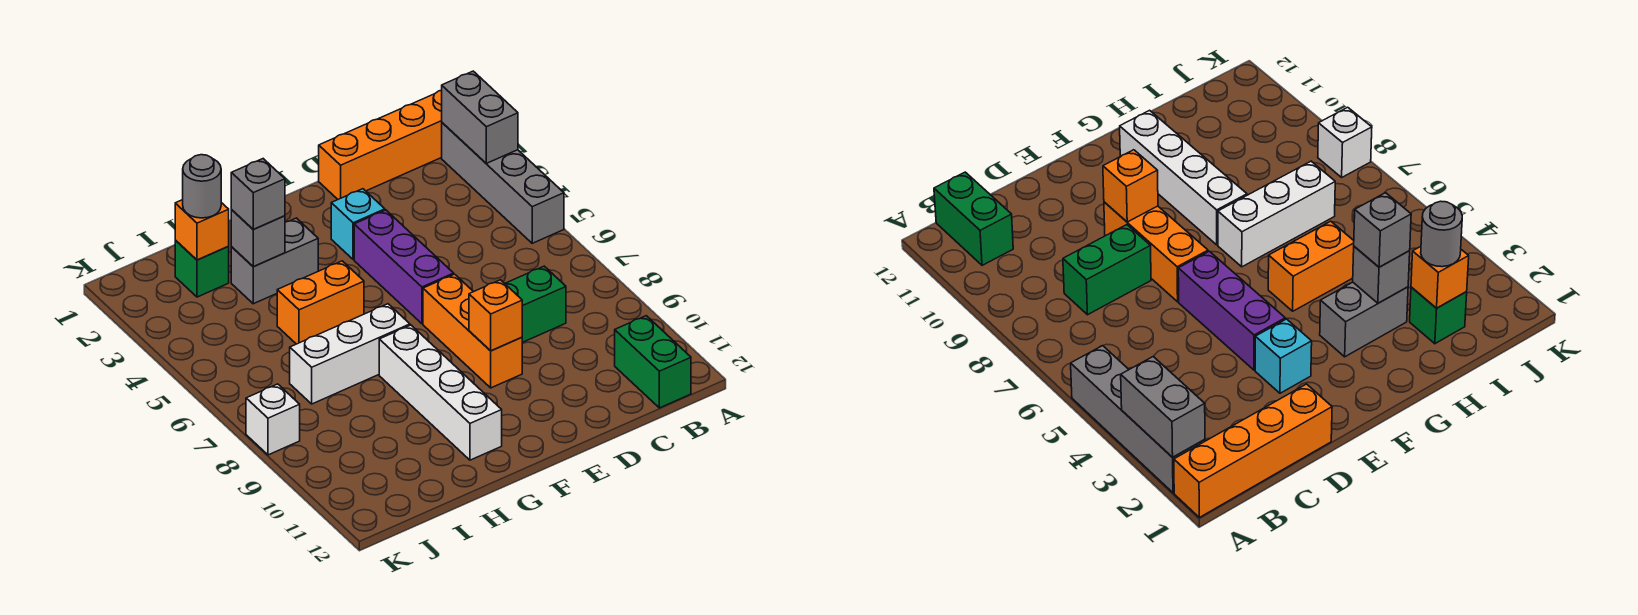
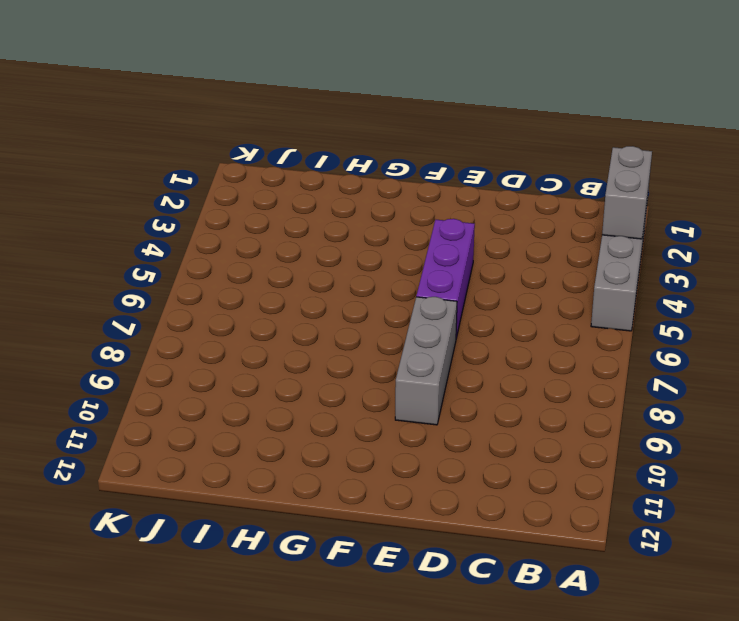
grey brick E7:E9 level 1 -> orange brick E7:E9 level 1
none -> orange brick A1:D1 level 1
none -> green brick B11:B12 level 1
none -> green brick C8:D8 level 1

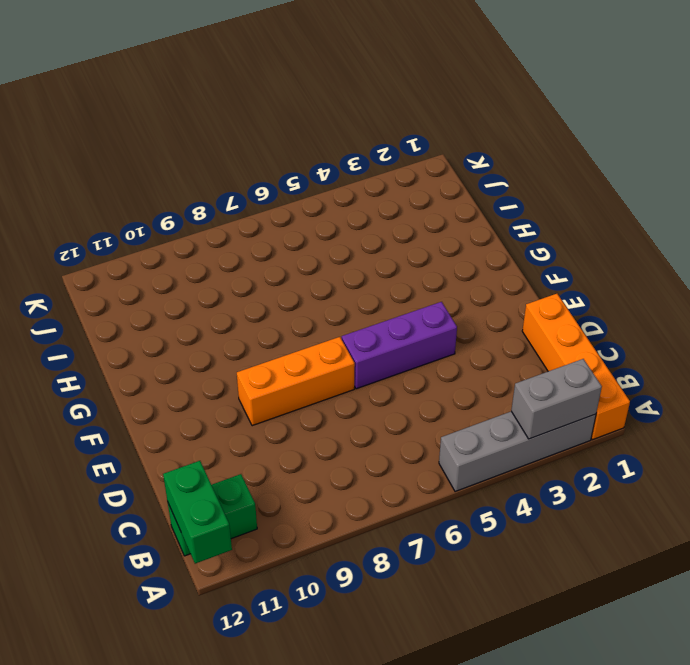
green brick A12:B12 level 2 -> green brick C8:D8 level 1
none -> cyan brick E3 level 1
none -> grey brick G3:H3 level 1
none -> orange brick G5:H5 level 1

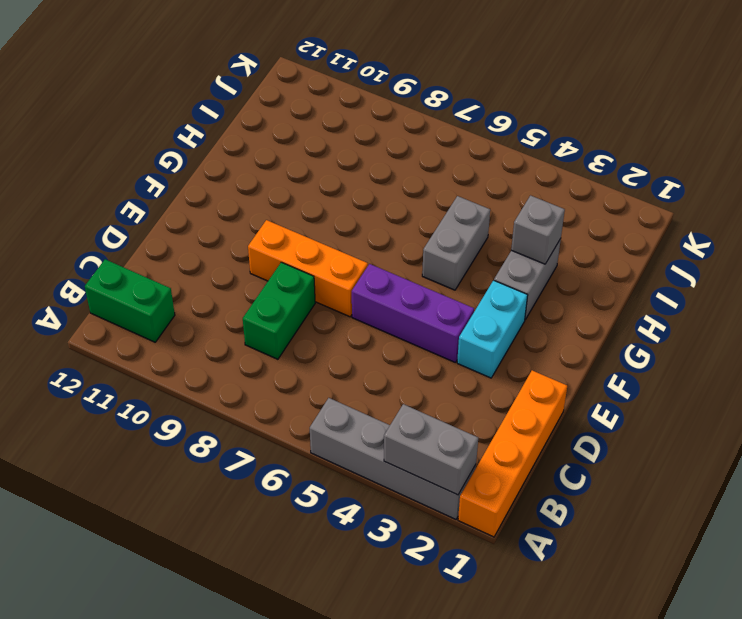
cyan brick E3:F3 level 1 -> cyan brick E3 level 1
grey brick G5:H5 level 1 -> orange brick G5:H5 level 1
none -> white brick G7:I7 level 1
none -> white brick G8:G11 level 1
none -> green brick I2 level 1

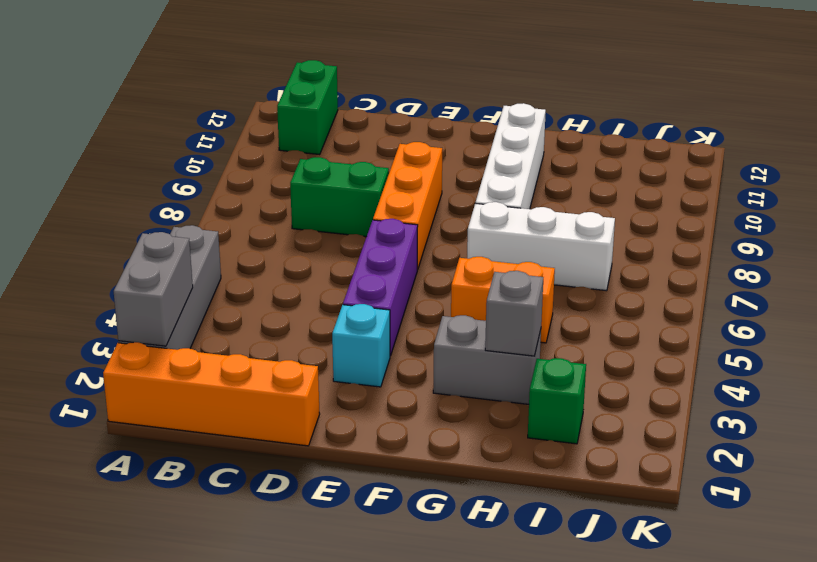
none -> white brick K8 level 1
none -> orange brick E9 level 2
none -> orange brick I2 level 2

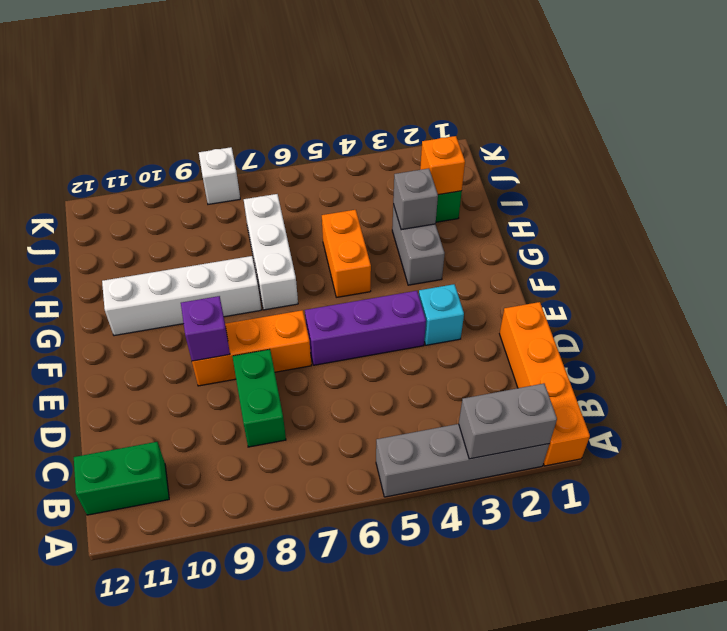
purple brick E9 level 2 -> orange brick E9 level 2
none -> grey brick H3 level 3
none -> grey round brick I2 level 3

